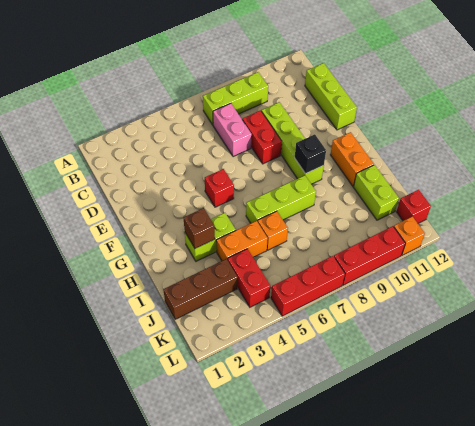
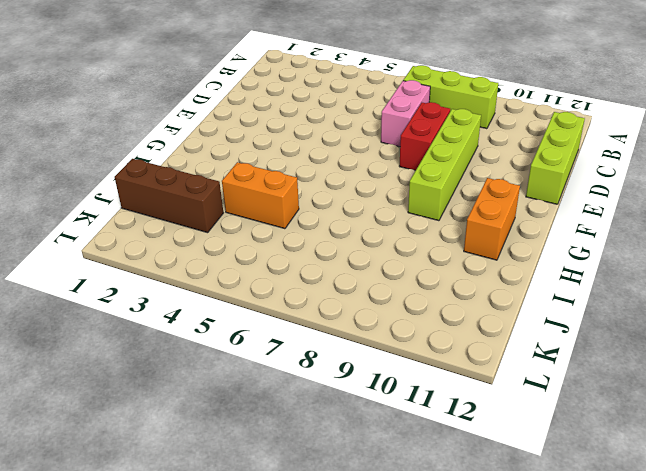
none -> red brick F5 level 1
none -> lime brick H3:H4 level 1
none -> lime brick H6:H8 level 1

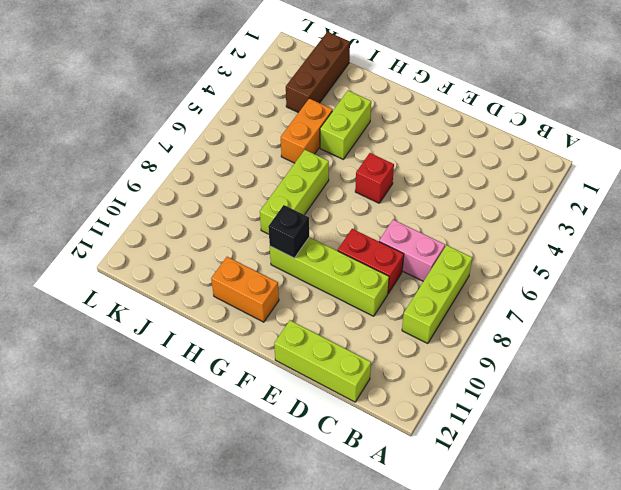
none -> orange brick I6 level 1
none -> lime brick I11:J11 level 1
none -> red brick J4:K4 level 1

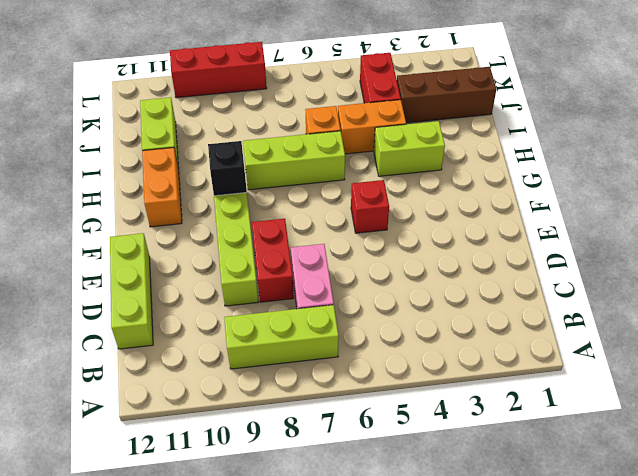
none -> red brick K12 level 1
none -> red brick L5:L7 level 1
none -> orange brick L11 level 1

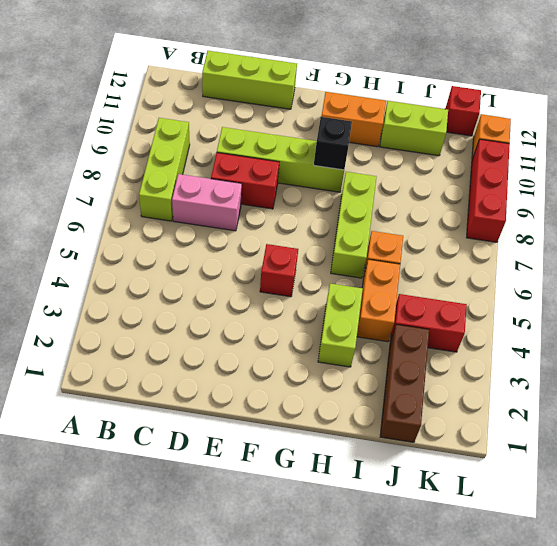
none -> red brick L5:L7 level 1
none -> brown brick H3 level 2

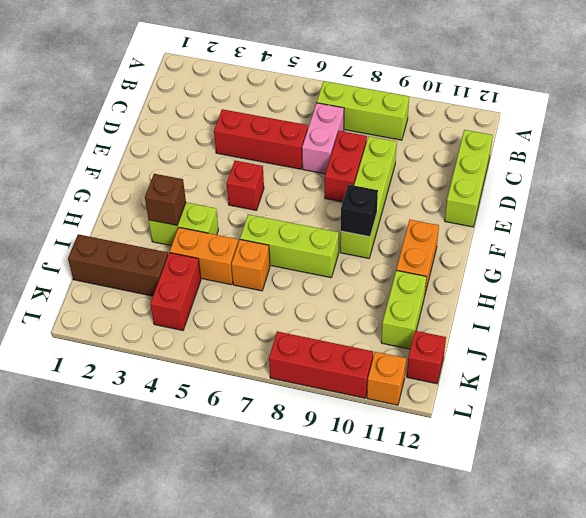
red brick D4:D6 level 1 -> red brick L5:L7 level 1

